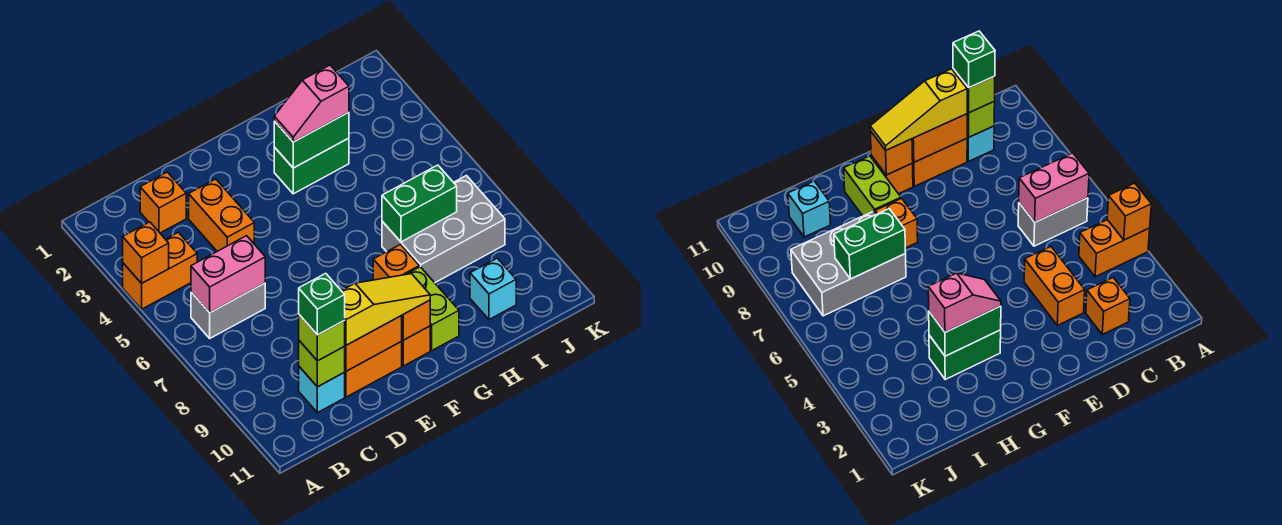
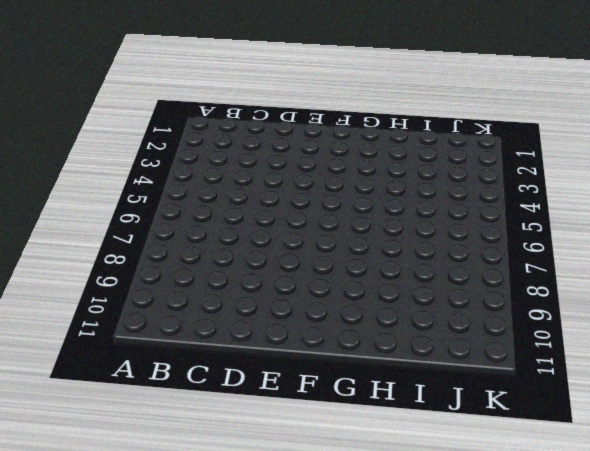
none -> orange brick A4:B4 level 1
none -> grey brick B6:C6 level 1
none -> orange brick C2 level 1

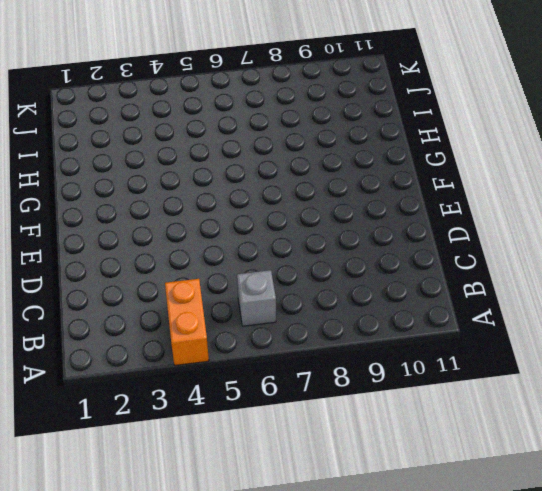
grey brick B6 level 1 -> grey brick B6:C6 level 1
none -> orange brick C2 level 1
none -> cyan brick C10 level 1
none -> orange brick D3:D4 level 1

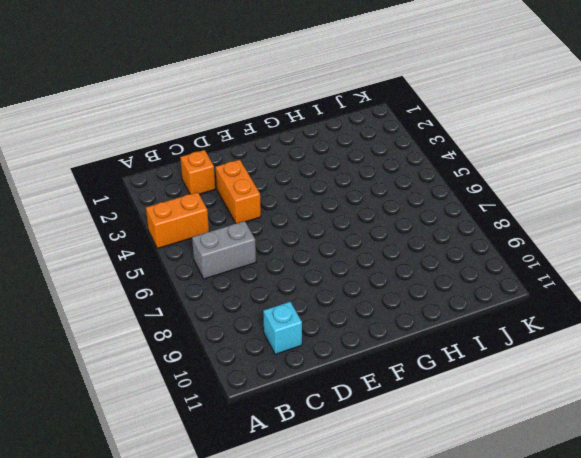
none -> orange brick D10:E10 level 1
none -> orange brick F10 level 1
none -> green brick G3:H3 level 1

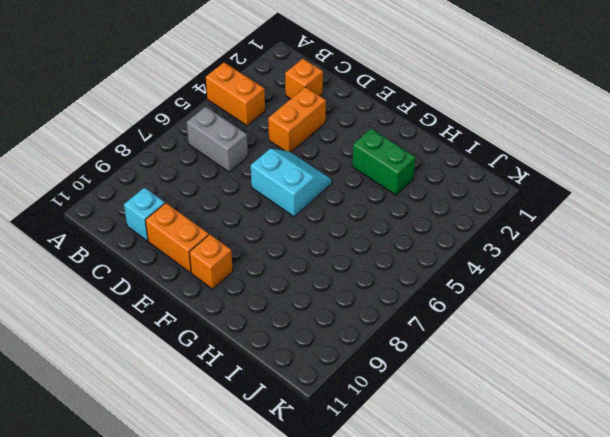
cyan slope E5:F6 level 1 top 6 -> none
none -> orange brick G8 level 1
none -> lime brick G9:G10 level 1
none -> grey brick H7:J8 level 1

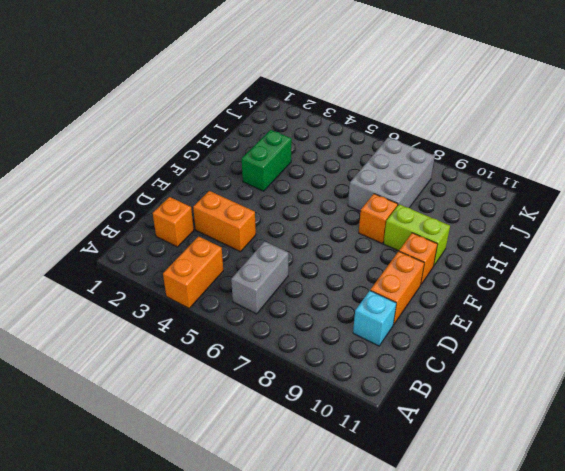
none -> cyan brick I10 level 1
none -> orange brick A4 level 2
none -> pink brick B6:C6 level 2

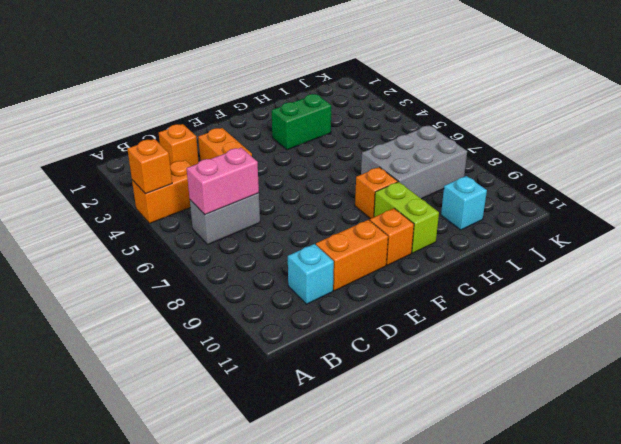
none -> lime brick C10 level 2
none -> orange brick D10:E10 level 2
none -> orange brick F10 level 2

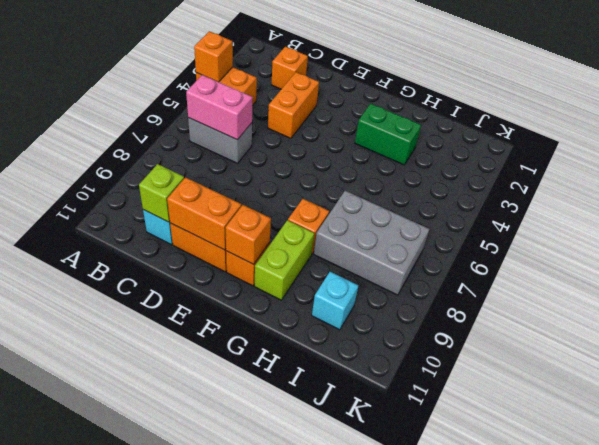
none -> green brick G3:H3 level 2
none -> green brick H7:I7 level 2
none -> lime brick C10 level 3

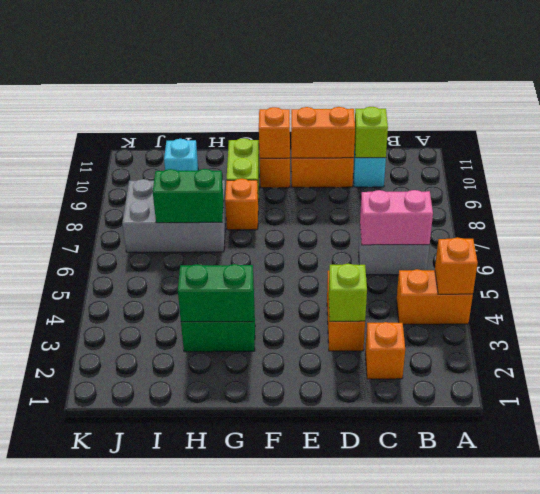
lime brick D3 level 2 -> lime brick C10 level 3
none -> yellow slope D10:F10 level 3 top D
none -> pink slope G3:H3 level 3 top H
none -> green brick C10 level 4

